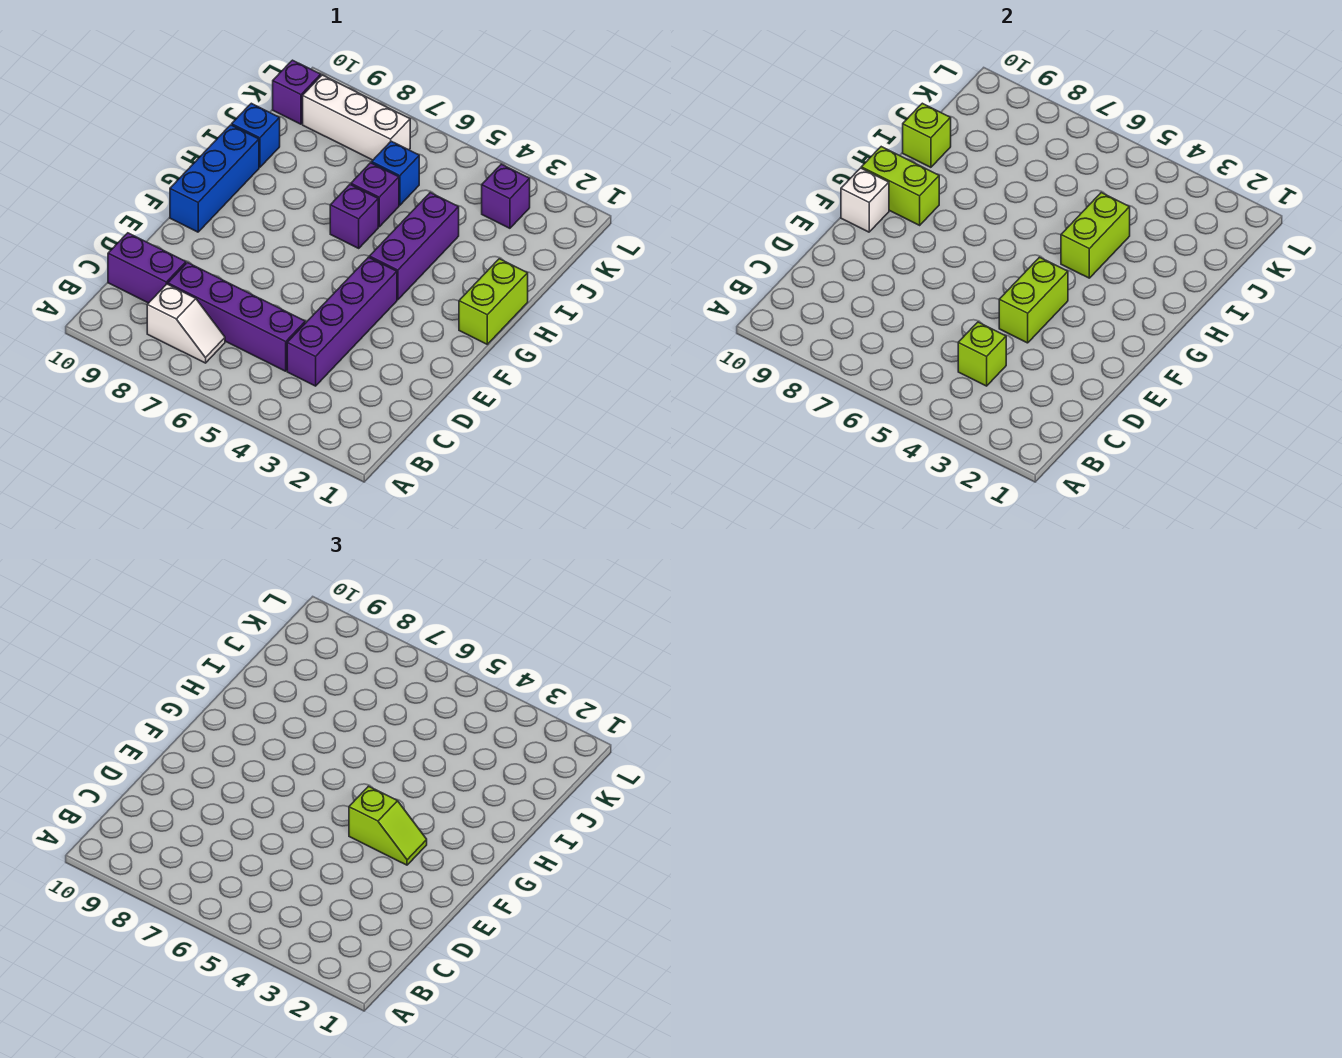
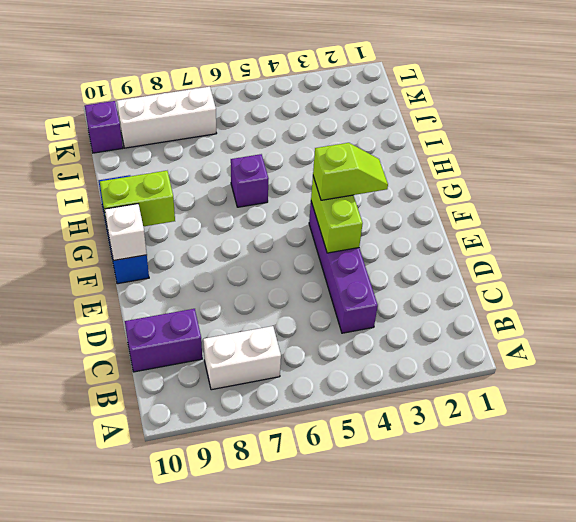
white brick B7:B8 level 1 -> white slope B7:B8 level 1 top 8
none -> purple brick C5:C8 level 1
none -> lime brick G1:H1 level 1
none -> purple brick G4:I4 level 1

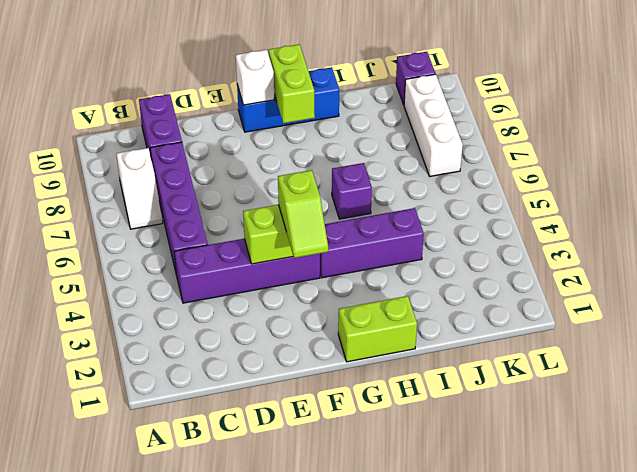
none -> purple brick I6 level 1
none -> blue brick I10 level 1
none -> blue brick J6 level 1

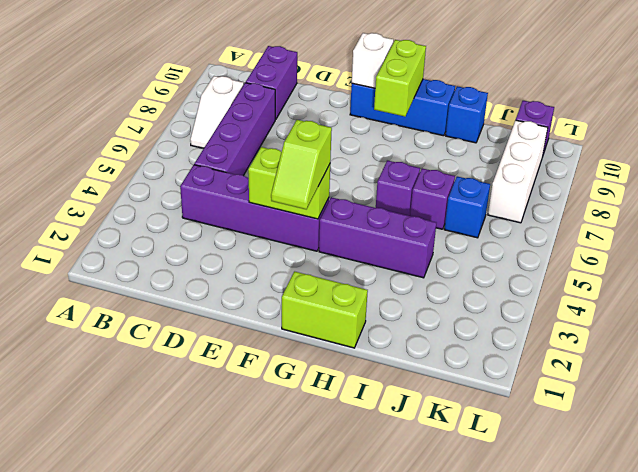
none -> purple brick K3 level 1
none -> lime brick C4 level 2
none -> lime brick H4:I4 level 2

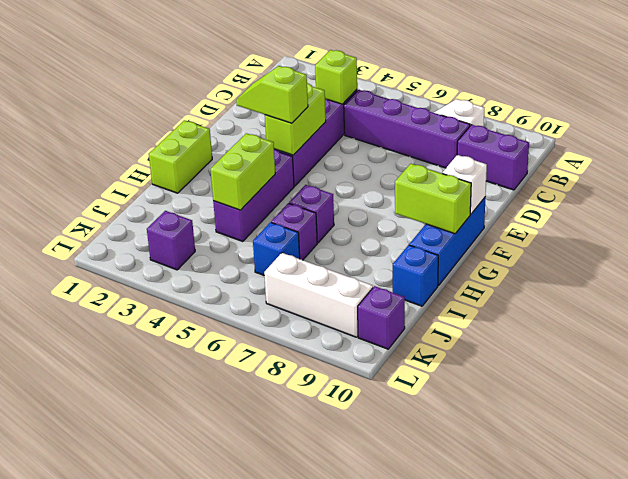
none -> lime brick I10 level 2

